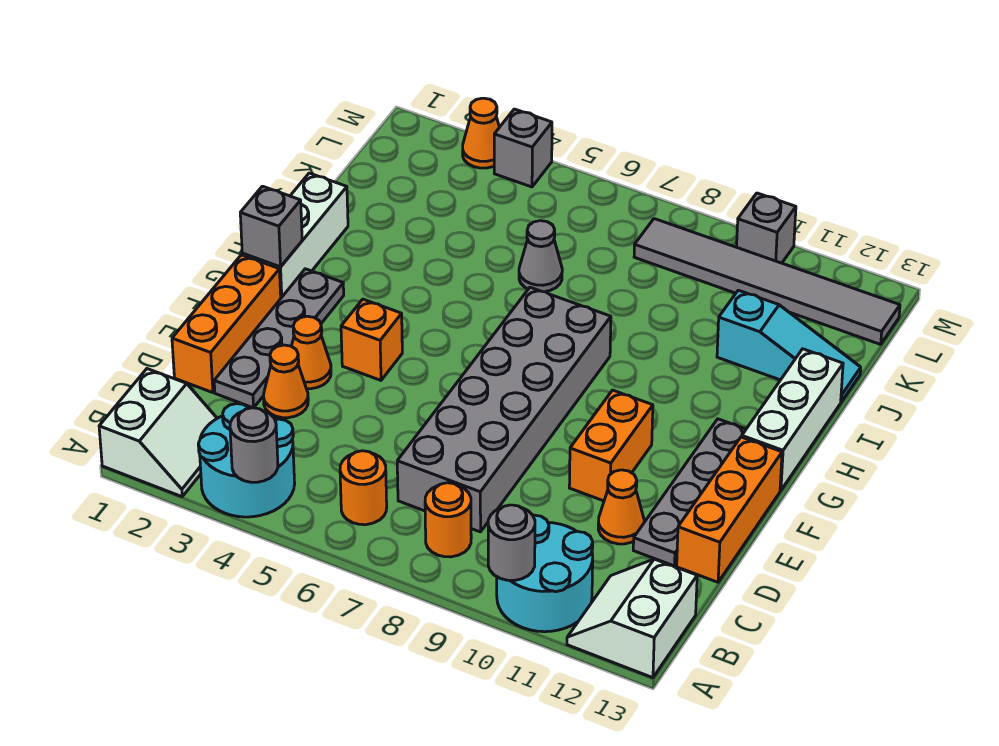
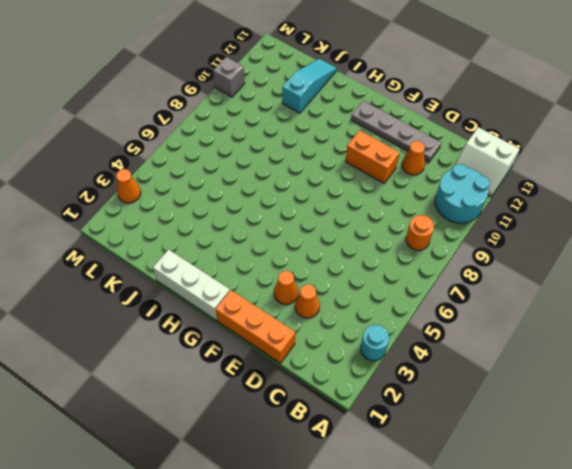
cyan round brick A3 level 1 -> cyan round brick A3:B4 level 1
none -> white slope A1:B2 level 1 top 1
none -> orange round brick B6 level 1
none -> grey brick C7:H8 level 1

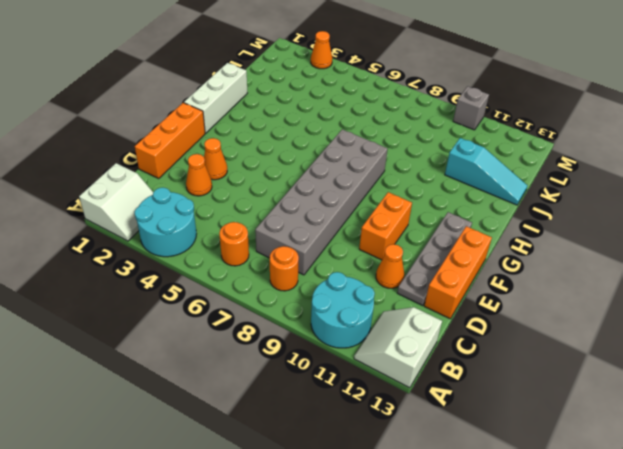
none -> grey plate D2:G2 level 1
none -> orange brick F4 level 1
none -> white brick G13:I13 level 1

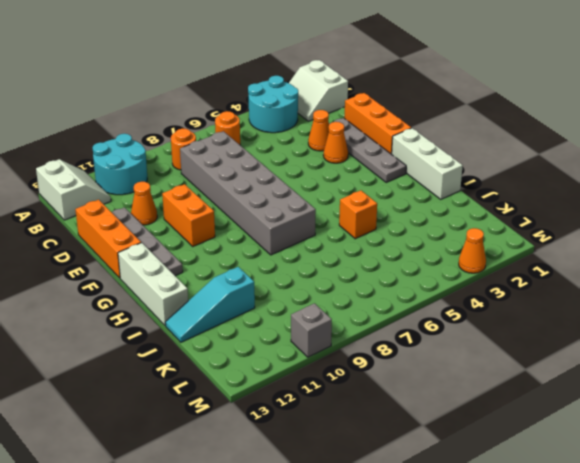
orange brick I5 level 1 -> orange brick F4 level 1
none -> grey cone J6 level 1
none -> grey tile L8:L13 level 1
none -> grey brick M4 level 1

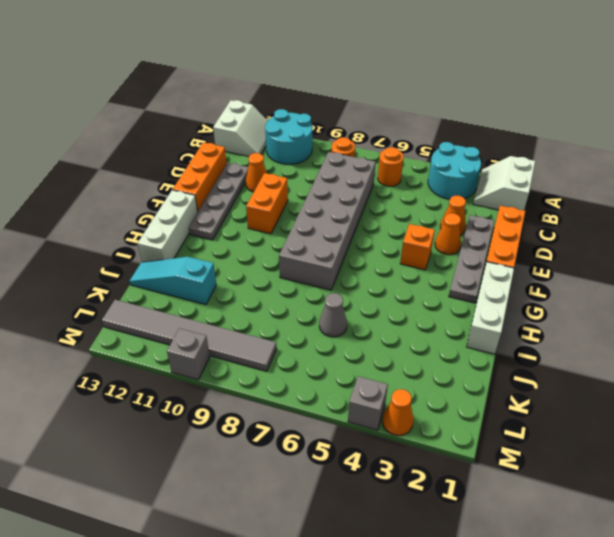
none -> grey round brick A4 level 2
none -> grey round brick A10 level 2
none -> grey brick G1 level 2

